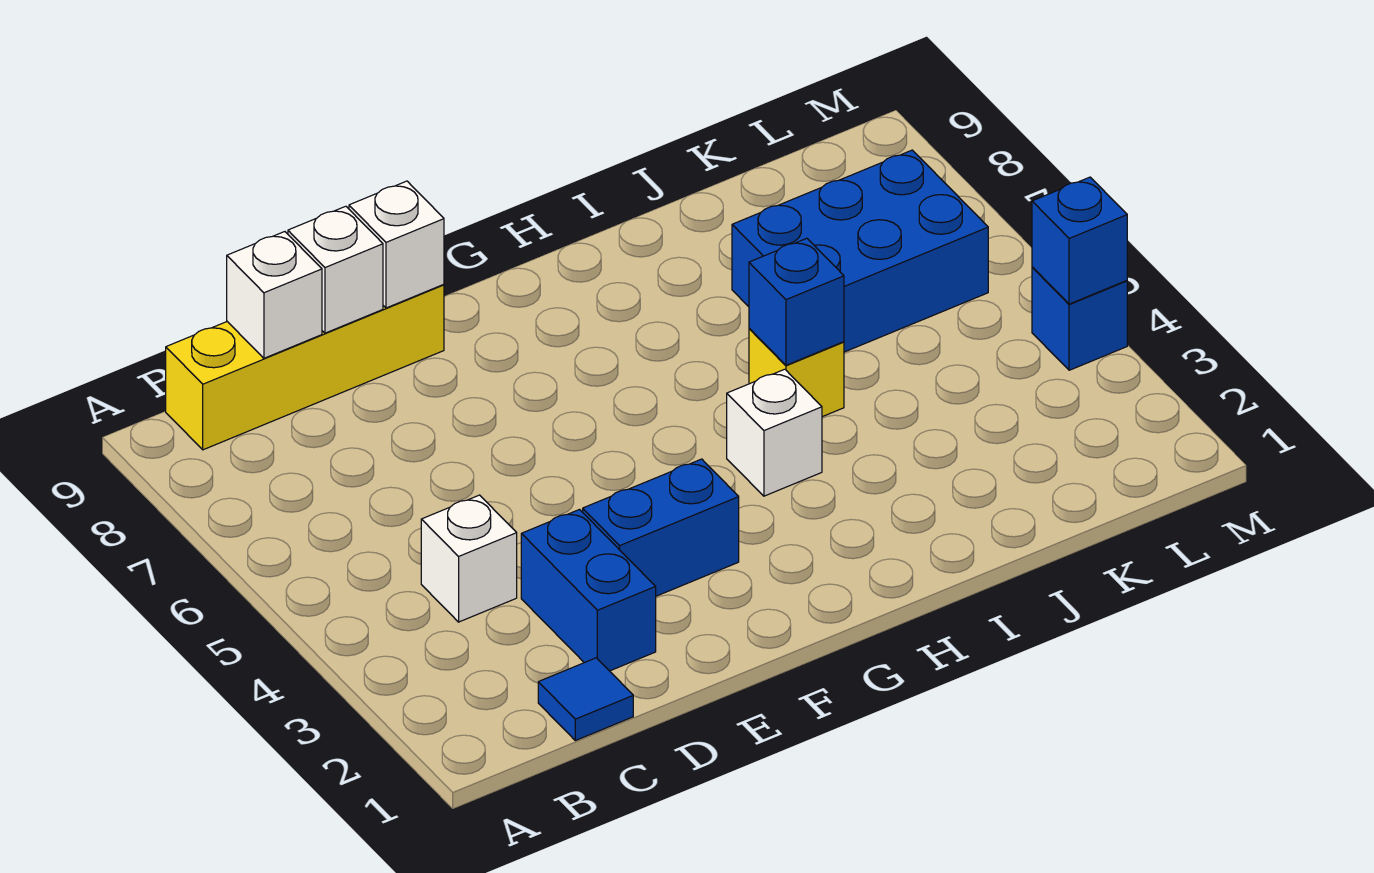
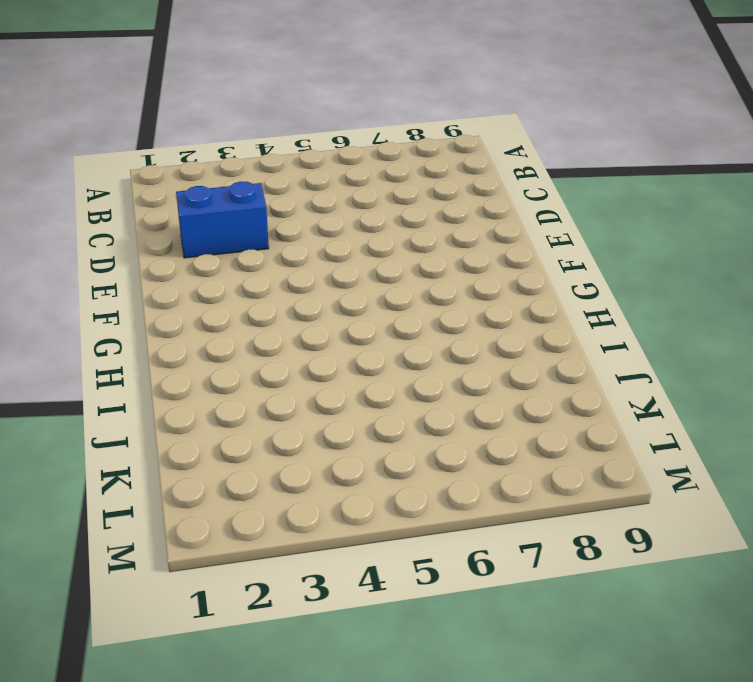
none -> yellow brick B9:E9 level 1
none -> blue tile C1 level 1
none -> white brick C4 level 1

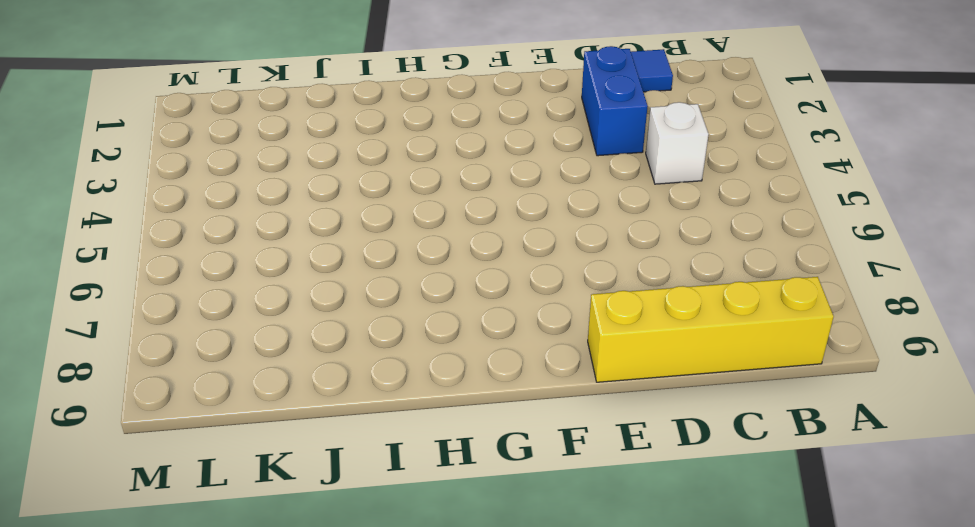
none -> blue brick E3:F3 level 1
none -> white brick H4 level 1
none -> yellow brick I5 level 1

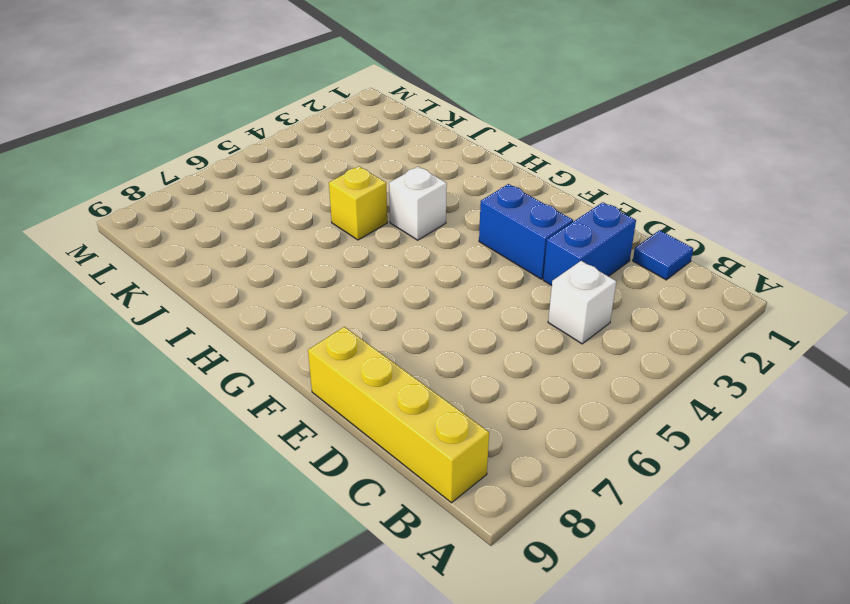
none -> blue brick J6:L7 level 1
none -> blue brick M4 level 1
none -> white brick C9 level 2

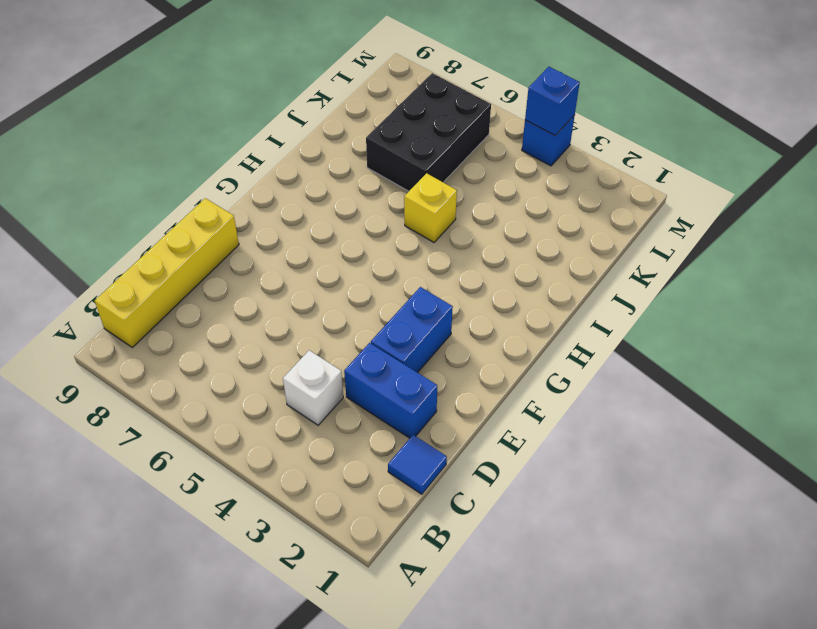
black brick J6:L7 level 1 -> blue brick J6:L7 level 1
none -> white brick H4 level 1
none -> white brick C9 level 2
none -> white brick D9 level 2

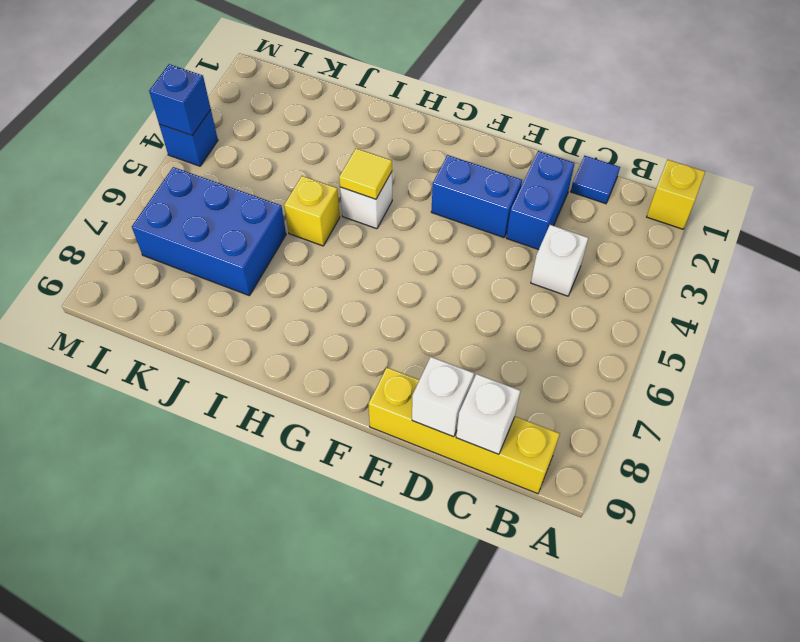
yellow brick A1 level 1 -> none
yellow tile H4 level 2 -> none
none -> white brick E9 level 2
none -> blue brick I5 level 2

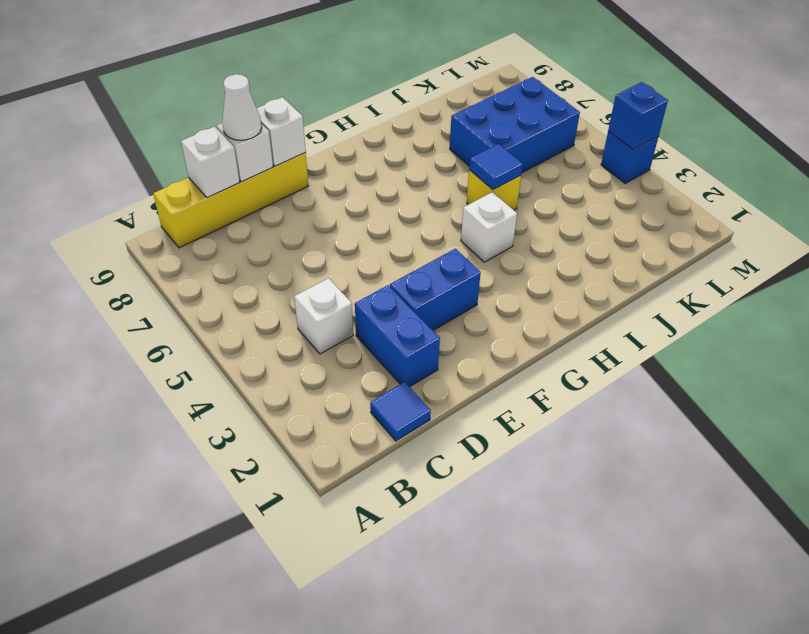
white cone D9 level 3 -> none
blue tile I5 level 2 -> blue brick I5 level 2

